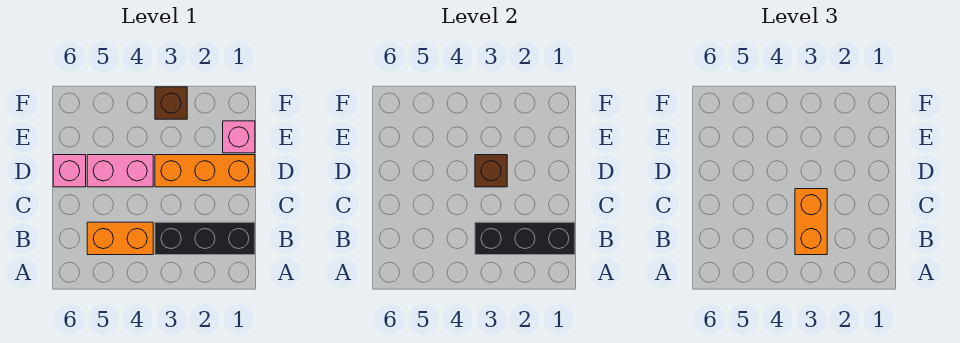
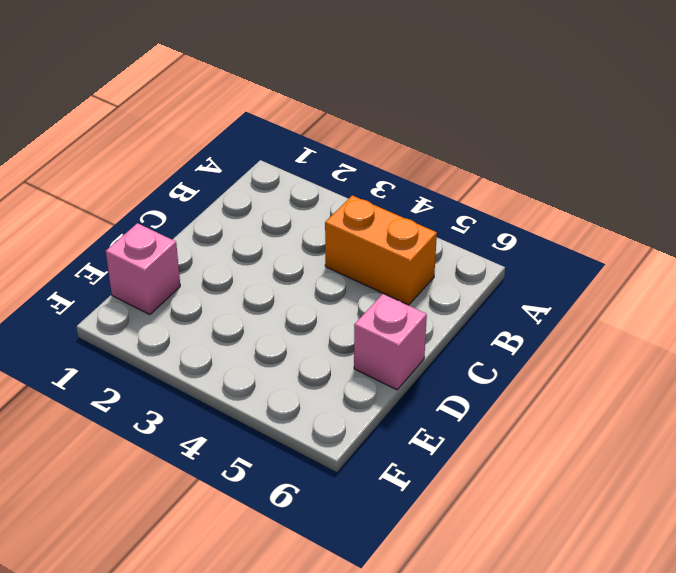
none -> black brick B1:B3 level 1
none -> orange brick D1:D3 level 1

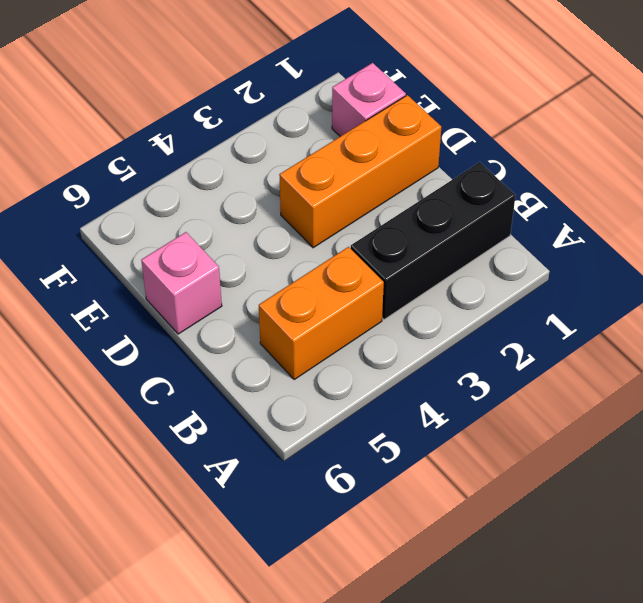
none -> pink brick D4:D5 level 1
none -> brown brick F3 level 1

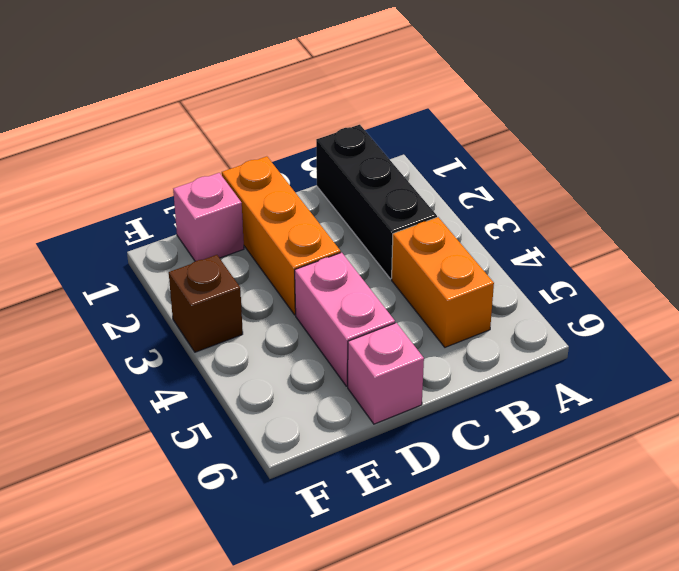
none -> black brick B1:B3 level 2
none -> brown brick D3 level 2

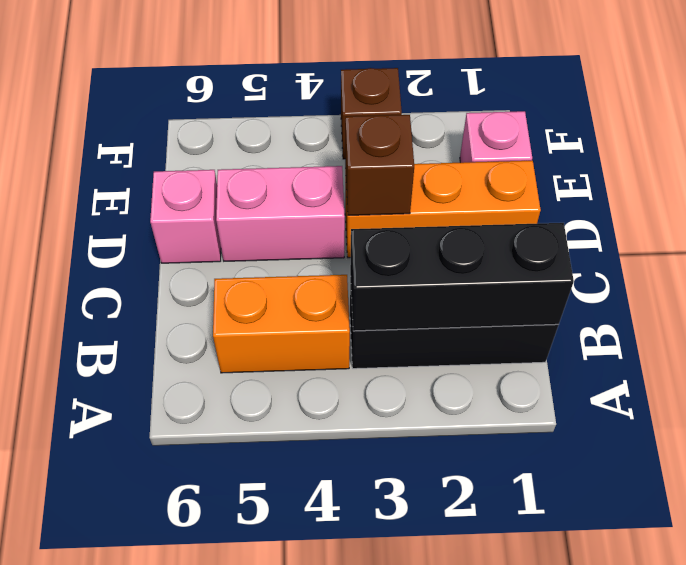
none -> orange brick B3:C3 level 3

